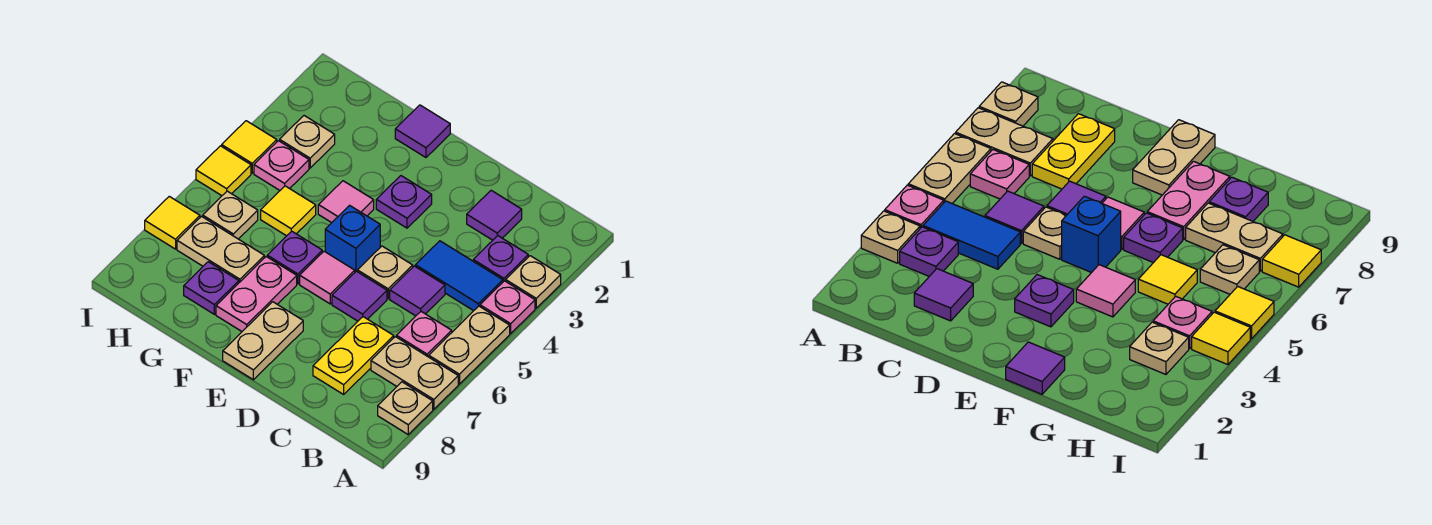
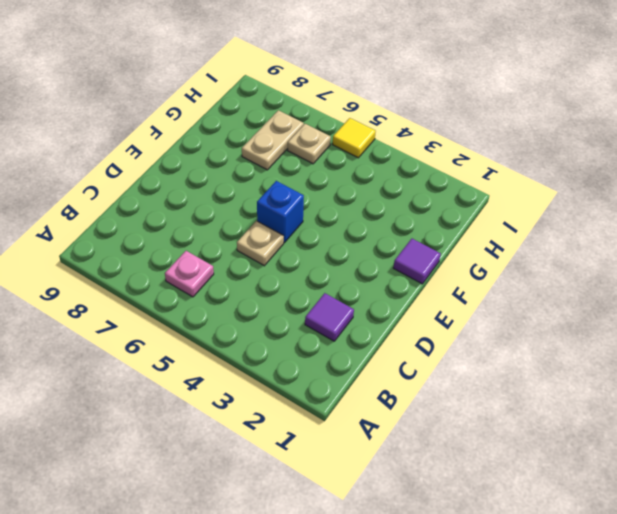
none -> tan plate A3 level 1
none -> pink plate A4 level 1
none -> tan plate A5:A6 level 1
none -> tan plate A7:B7 level 1

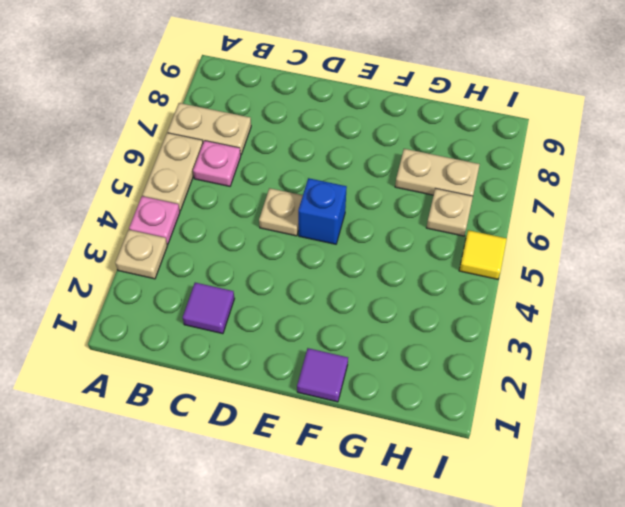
none -> tan plate A8 level 1
none -> purple plate B3 level 1
none -> blue tile B4:C4 level 1
none -> purple tile C5 level 1

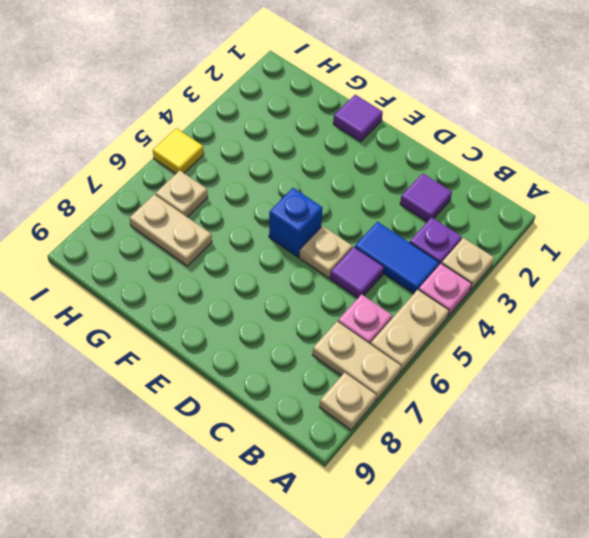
none -> yellow plate C7:C8 level 1
none -> purple tile D6 level 1
none -> purple plate E3 level 1
none -> pink tile E6 level 1

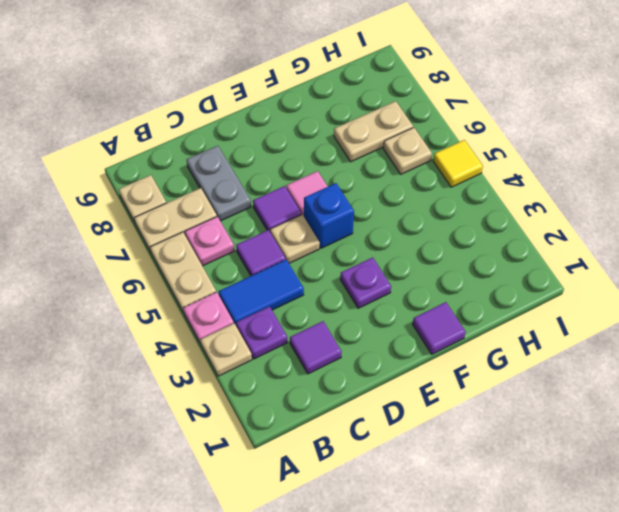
grey plate C7:C8 level 1 -> yellow plate C7:C8 level 1
none -> tan plate E8:E9 level 1
none -> pink tile F4 level 1
none -> purple plate F6 level 1
none -> pink plate F7:F8 level 1

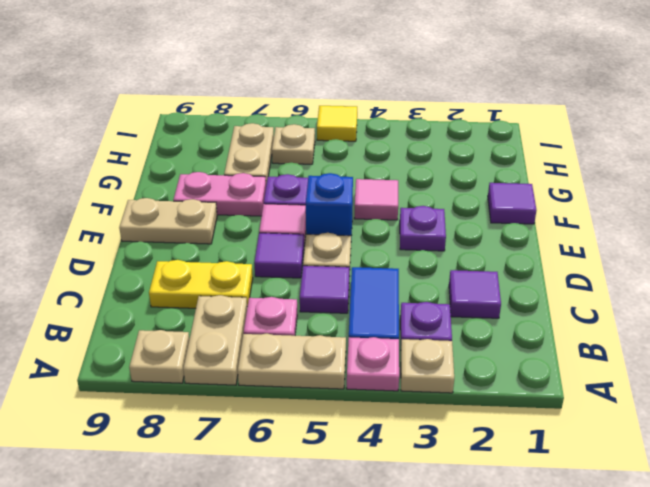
none -> yellow tile G5 level 1
none -> purple plate G8 level 1
none -> tan plate H3 level 1
none -> pink plate H4 level 1

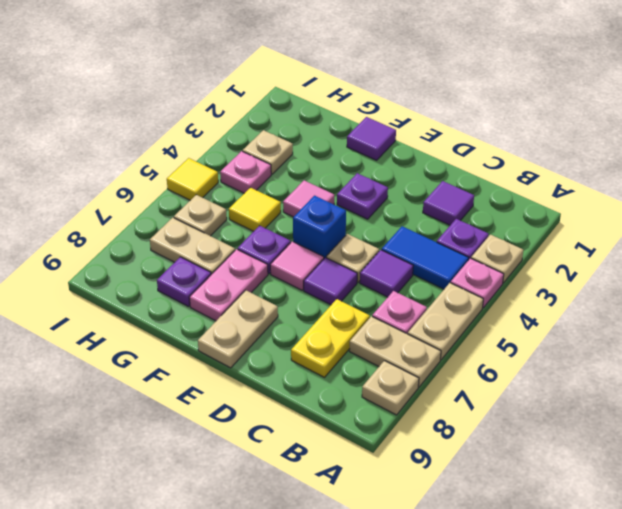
none -> yellow tile I4 level 1
none -> yellow tile I7 level 1

